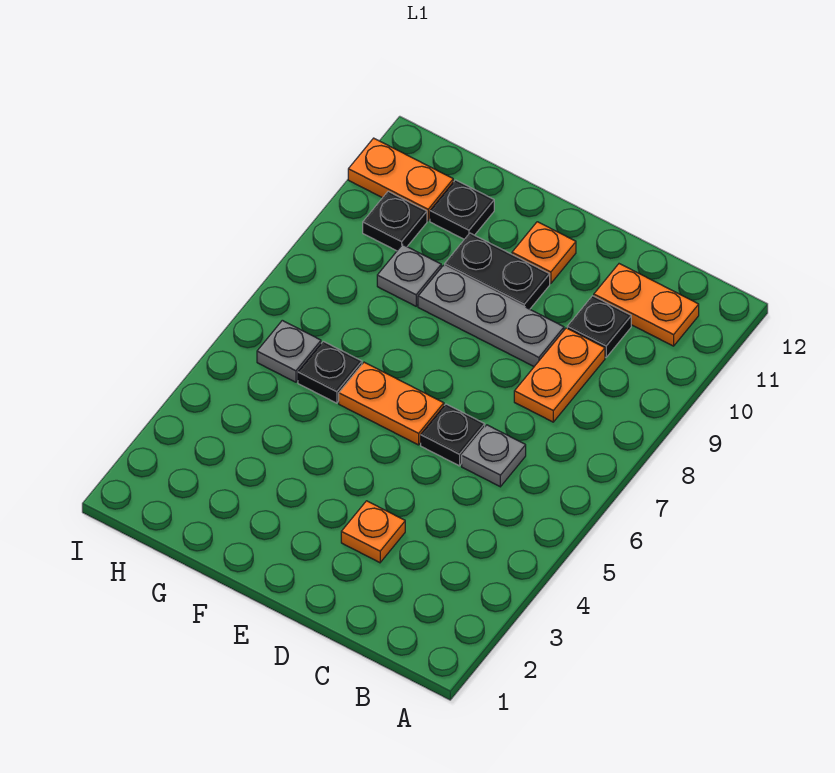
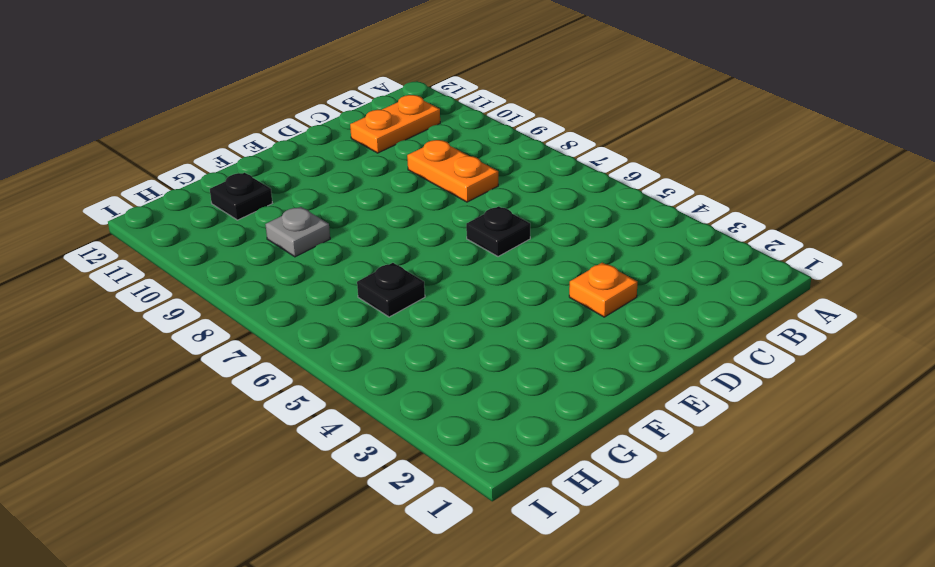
none -> grey plate C6 level 1
none -> black plate C10 level 1
none -> grey plate D9:F9 level 1

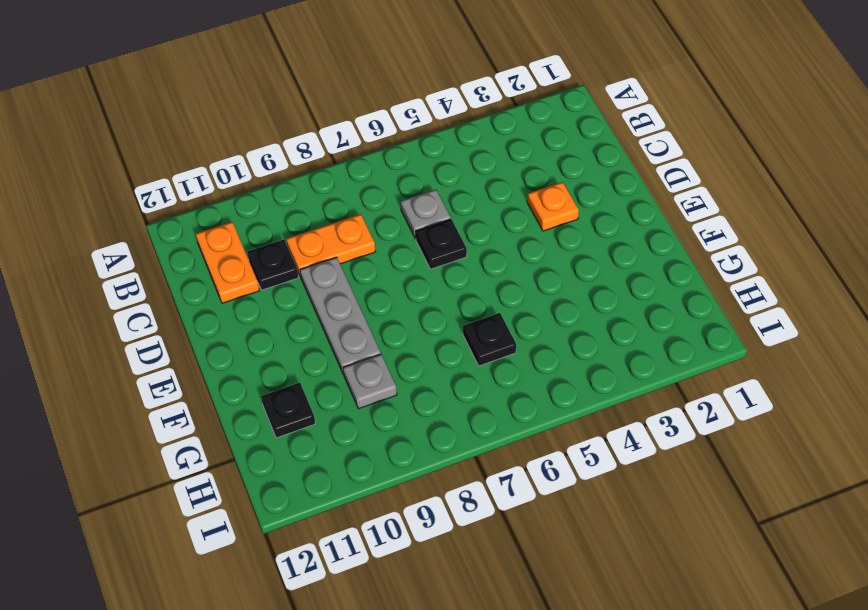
none -> orange plate E6:F6 level 1
none -> black plate E10:F10 level 1
none -> orange plate E11 level 1

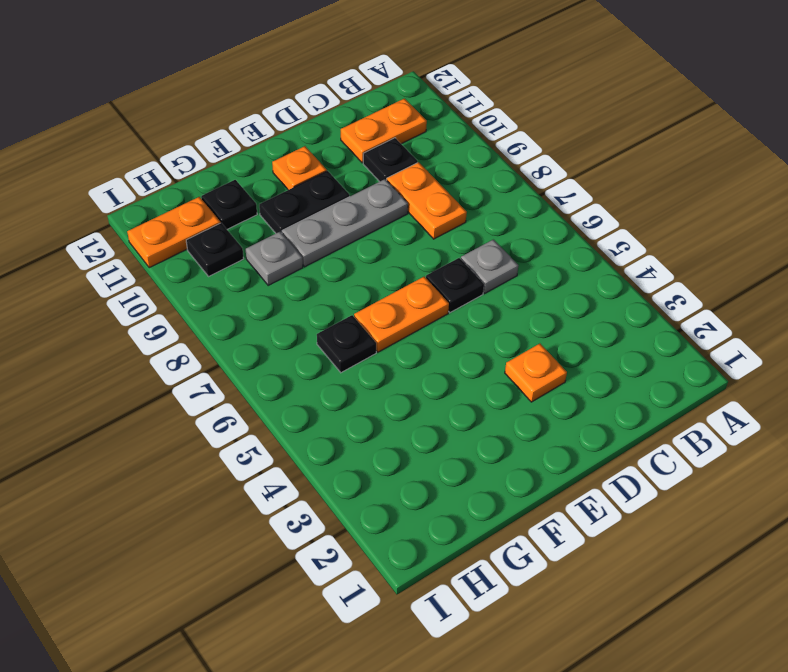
none -> grey plate H6 level 1

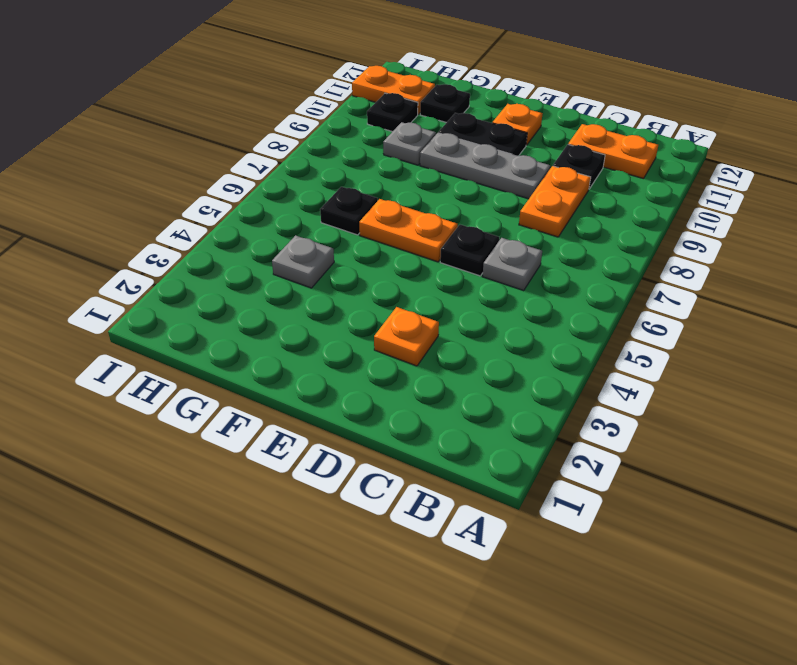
grey plate G4 level 1 -> grey plate H6 level 1

